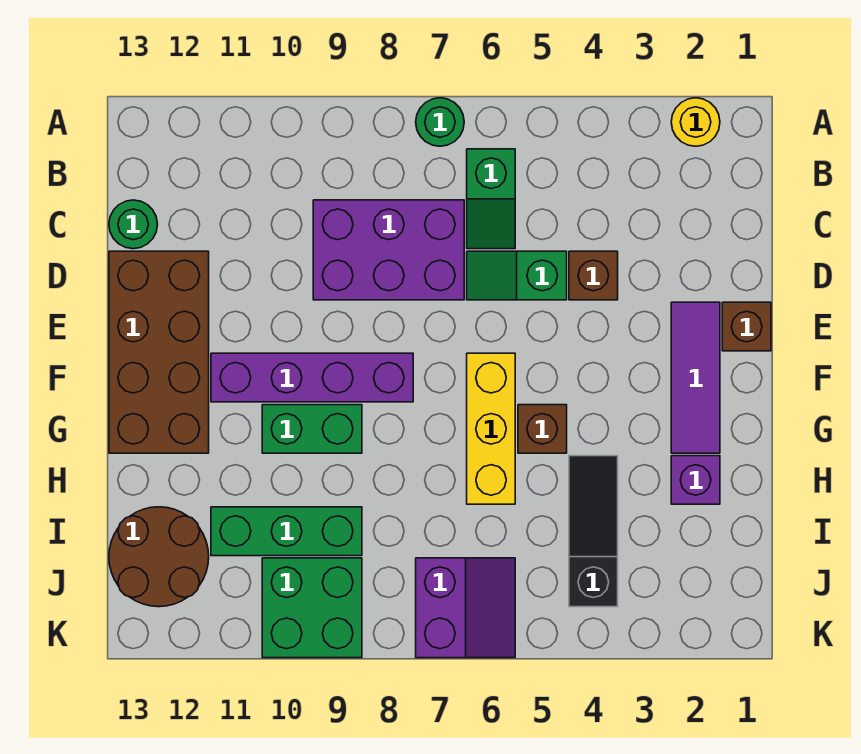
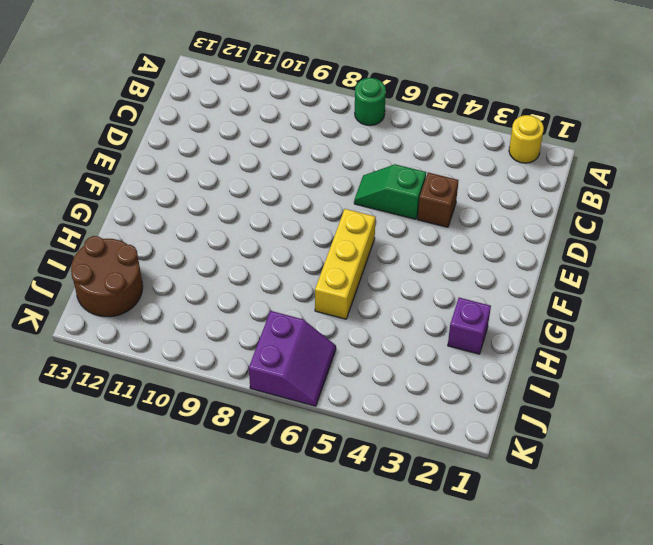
none -> green slope B6:C6 level 1 top B
none -> purple brick C7:D9 level 1
none -> green round brick C13 level 1

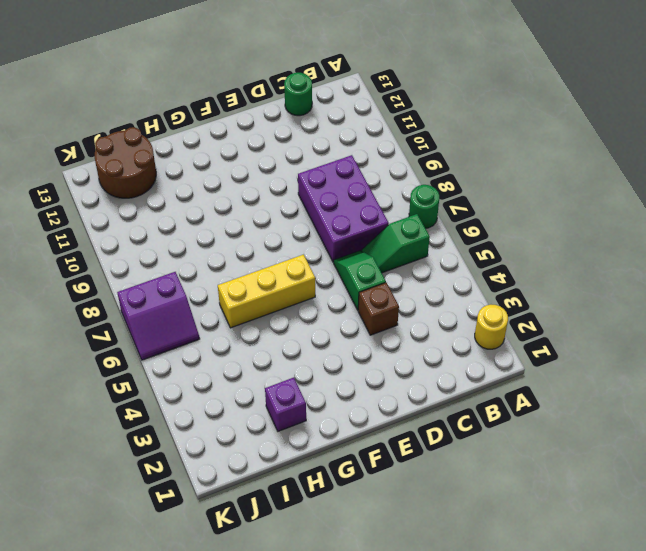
none -> brown brick D12:G13 level 1
none -> brown brick E1 level 1
none -> purple tile E2:G2 level 1

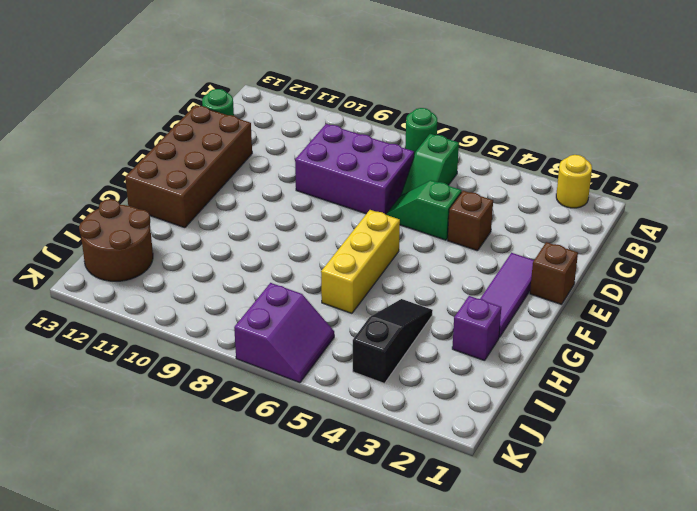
none -> purple brick F8:F11 level 1
none -> brown brick G5 level 1
none -> green brick G9:G10 level 1

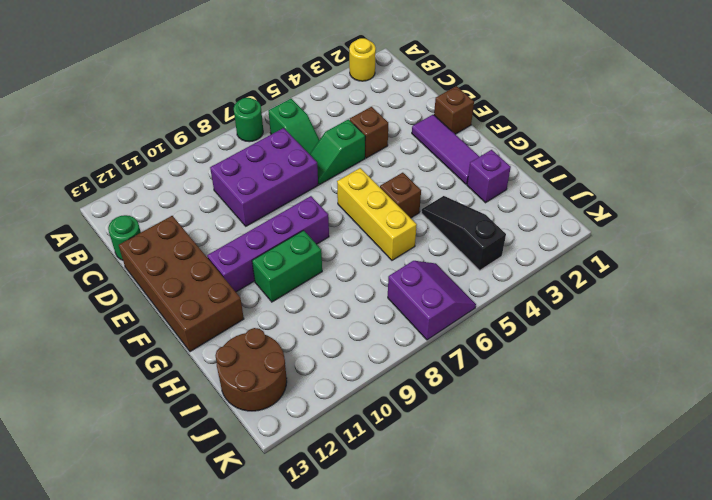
none -> green brick I9:I11 level 1
none -> green brick J9:K10 level 1

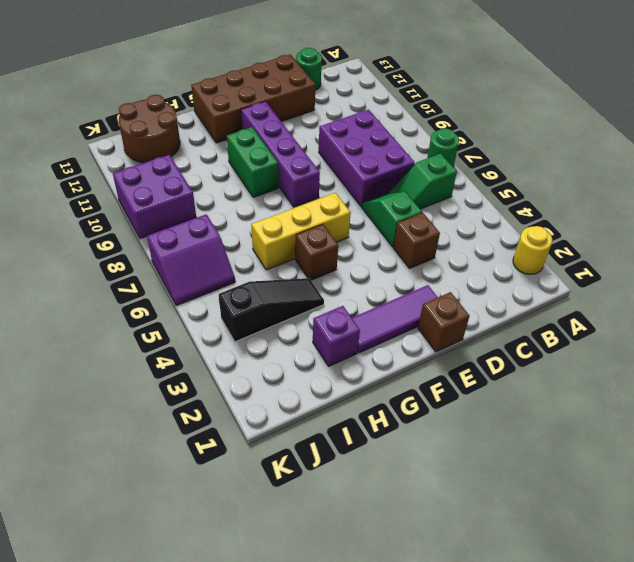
purple brick J9:K10 level 1 -> green brick J9:K10 level 1
none -> green brick I9:I11 level 1

